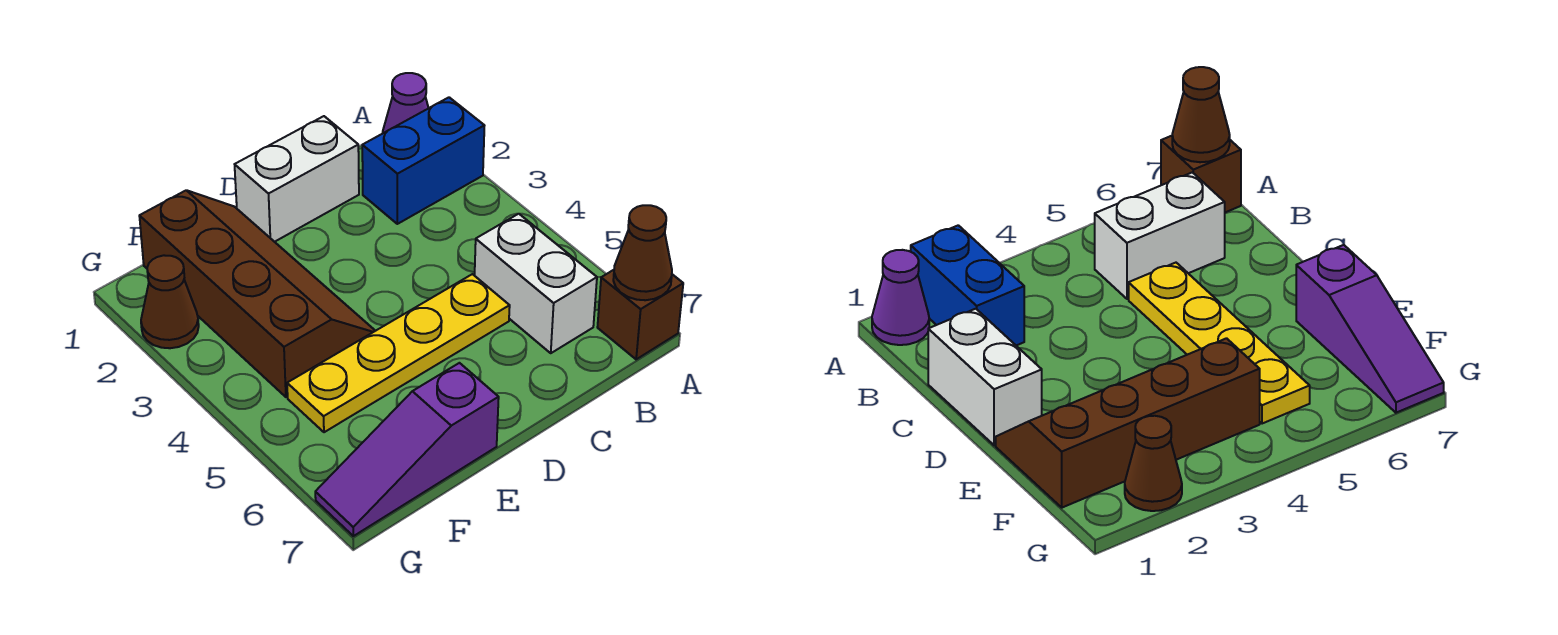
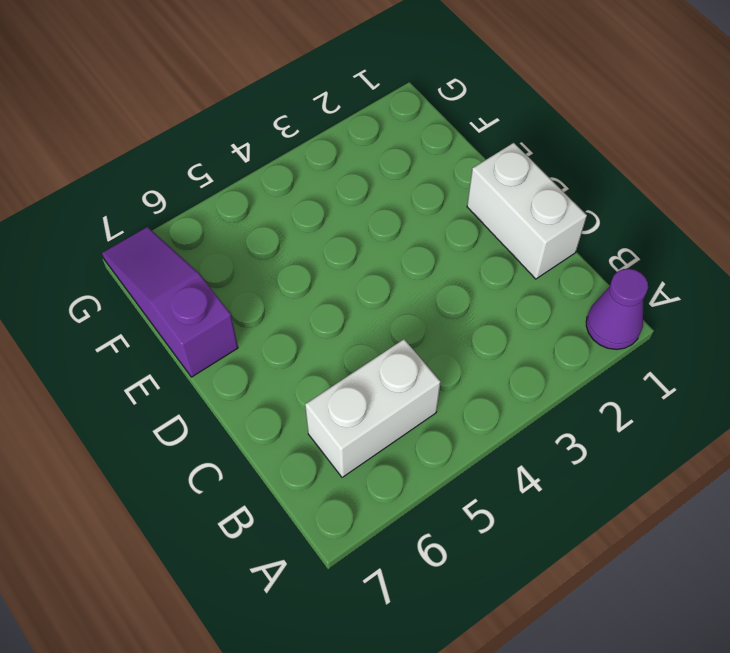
none -> blue brick A2:B2 level 1
none -> brown brick A7 level 1

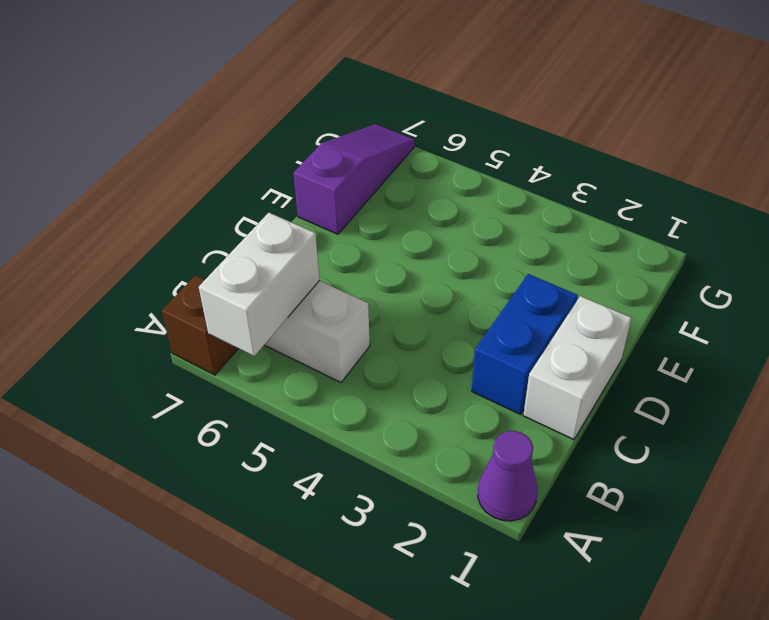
white brick A6:B6 level 2 -> none
blue brick C2:D2 level 1 -> blue brick A2:B2 level 1
none -> yellow plate C5:F5 level 1
none -> brown slope E1:F4 level 1 top F

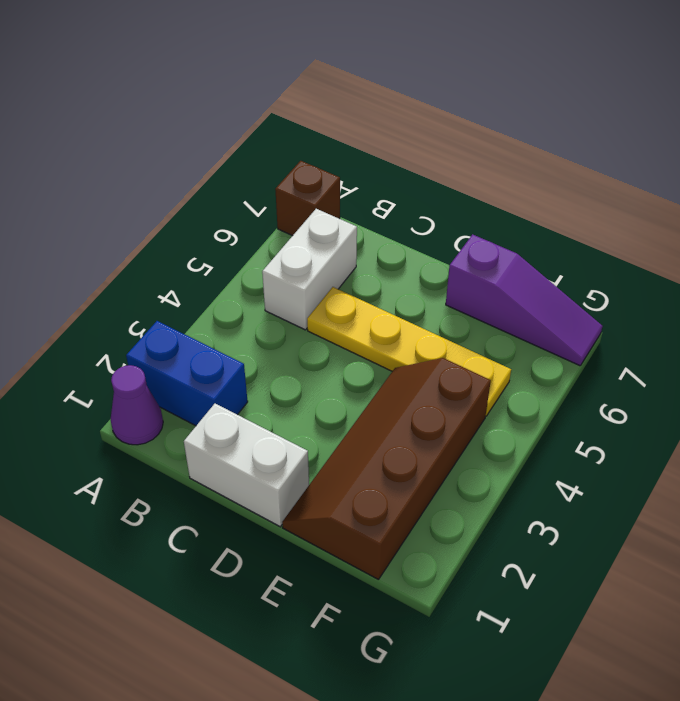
none -> brown cone G2 level 1
none -> brown cone A7 level 2

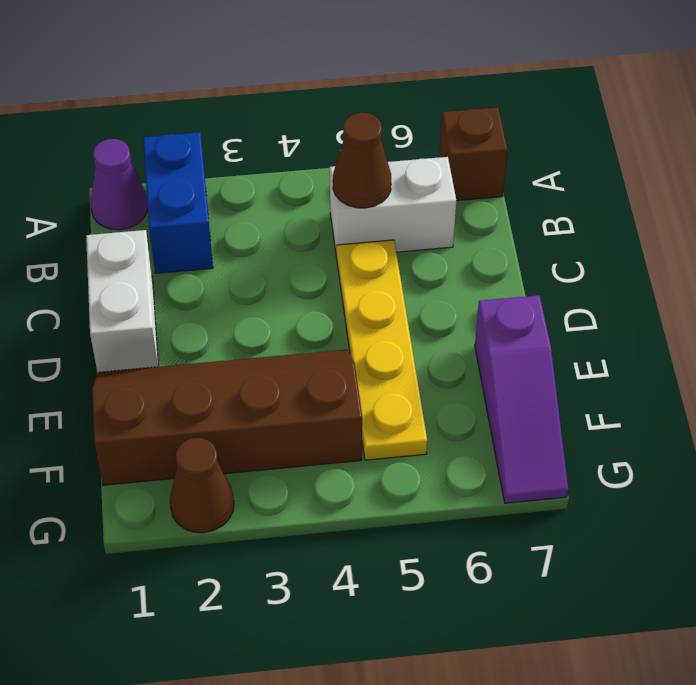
brown cone B5 level 2 -> brown cone A7 level 2

